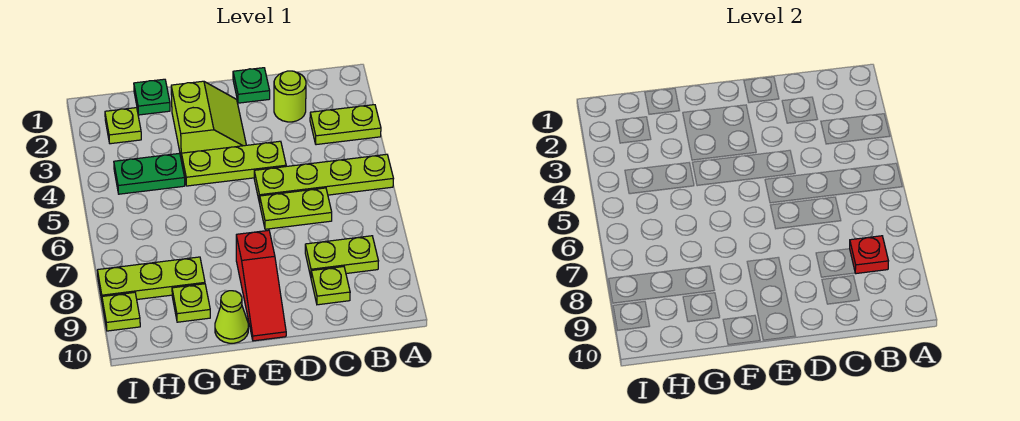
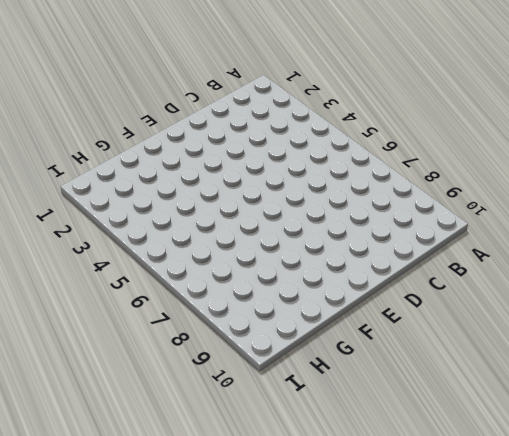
none -> lime plate A3:B3 level 1
none -> lime plate A5:D5 level 1
none -> lime plate B8:C8 level 1

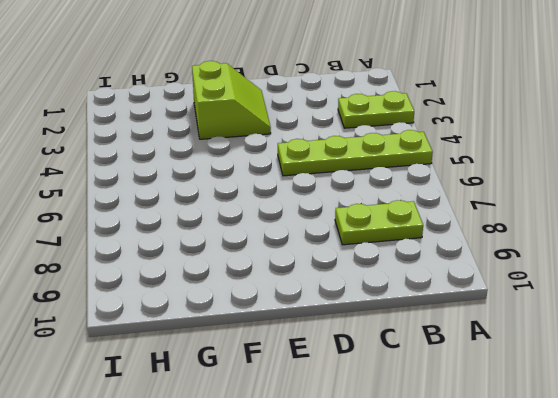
none -> lime round brick C2 level 1
none -> lime plate C6:D6 level 1
none -> lime plate C9 level 1

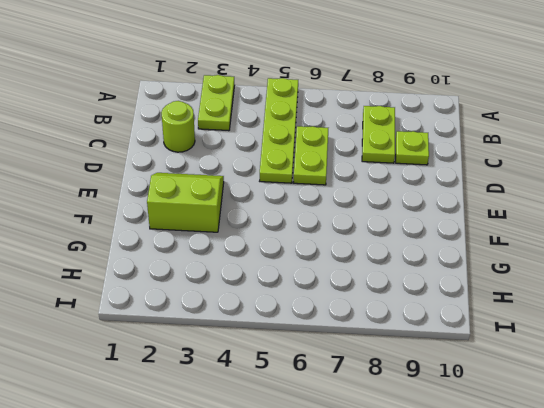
none -> green plate D1 level 1
none -> lime plate D4:F4 level 1
none -> red slope E8:E10 level 1 top 8

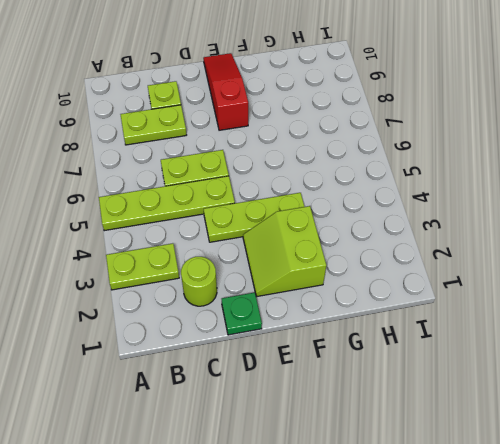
none -> lime cone F10 level 1
none -> green plate G1 level 1
none -> green plate G4:H4 level 1

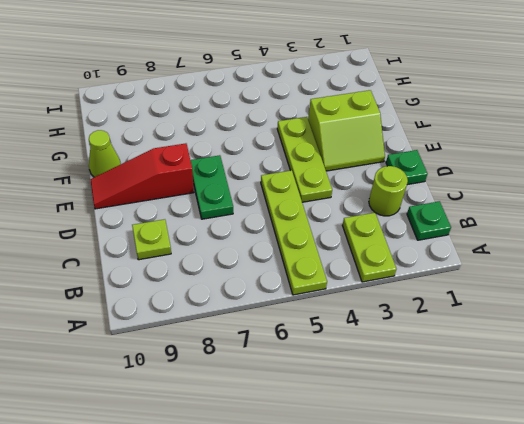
green plate B1 level 1 -> green plate G1 level 1
green plate D7:E7 level 1 -> green plate G4:H4 level 1
none -> lime plate B8:C8 level 1
none -> lime plate C6:D6 level 1
none -> lime plate G8:I8 level 1

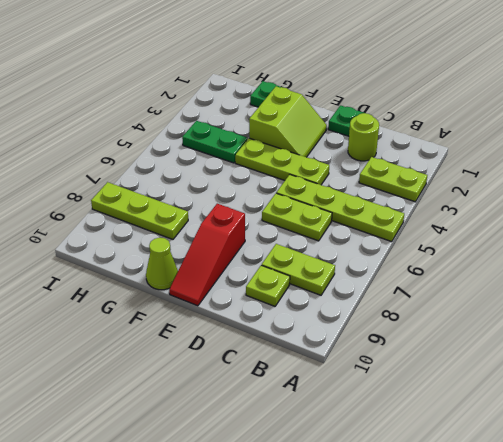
none -> lime plate G9 level 1
none -> lime plate H2 level 1
none -> lime plate I9 level 1

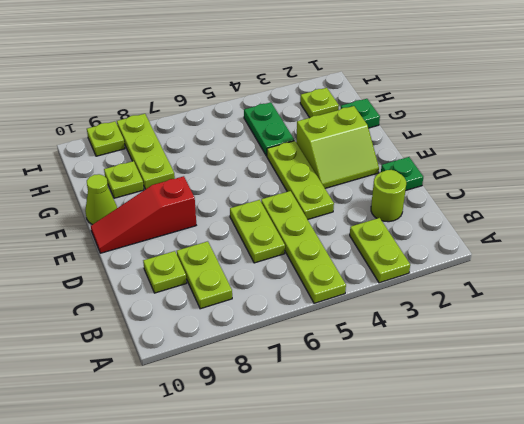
none -> red plate B8 level 2

